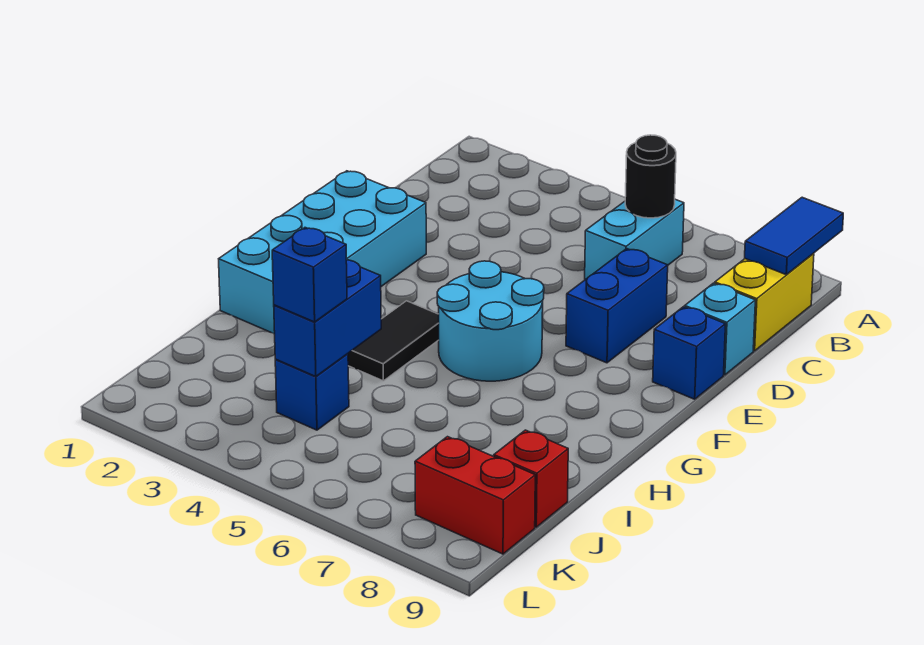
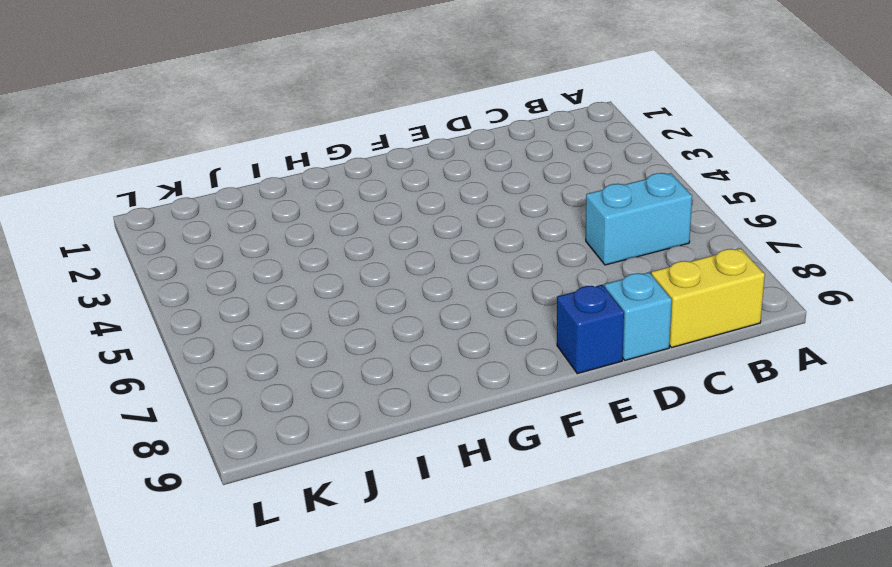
none -> blue brick D7:E7 level 1
none -> cyan brick E1:H2 level 1
none -> cyan round brick F5:G6 level 1

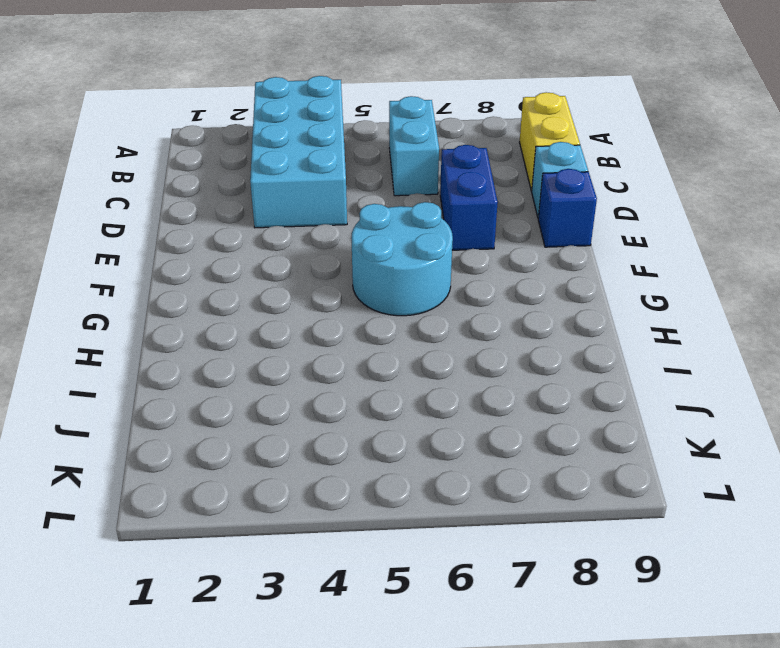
cyan brick A3:D4 level 1 -> cyan brick E1:H2 level 1
none -> black tile G4:H4 level 1
none -> blue brick J4 level 1
none -> red brick J9 level 1

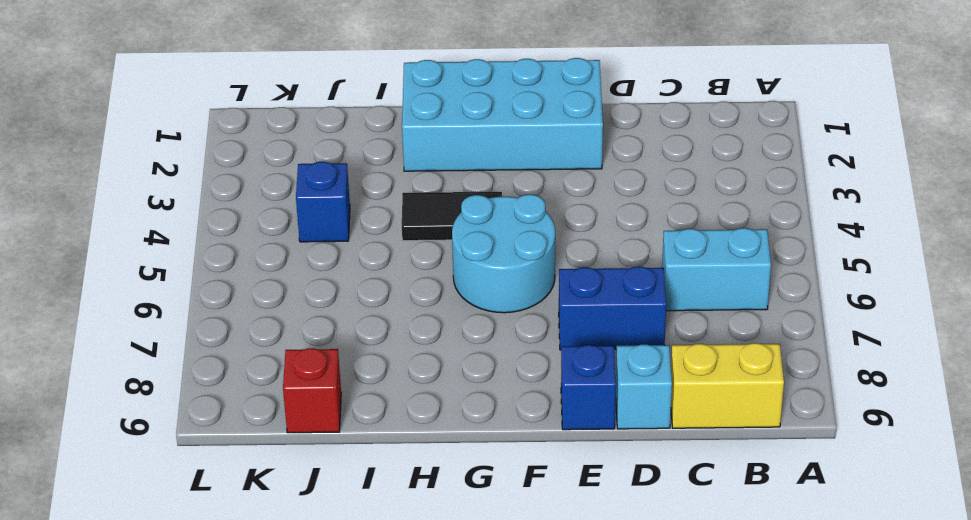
none -> red brick K8:K9 level 1
none -> blue tile A9:B9 level 2
none -> black round brick B6 level 2

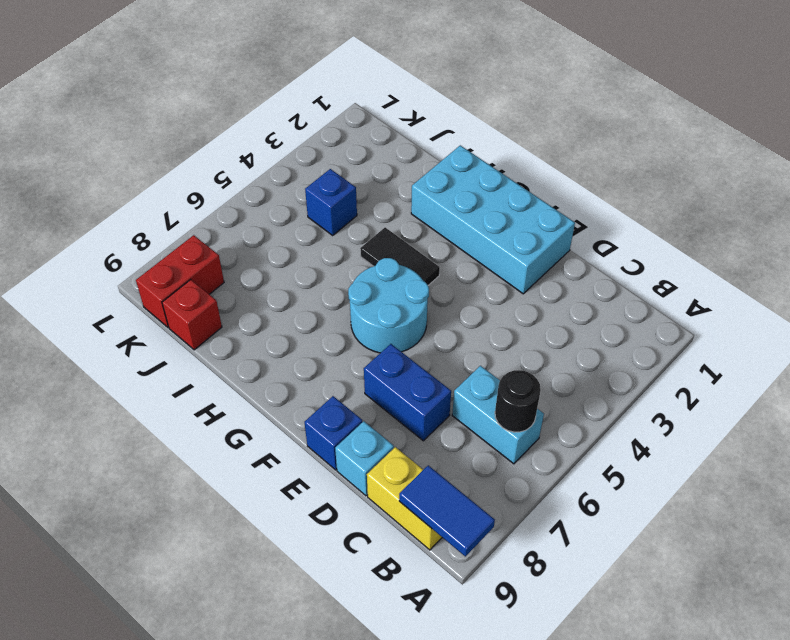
none -> blue brick I4:J4 level 2
none -> blue brick J4 level 3

